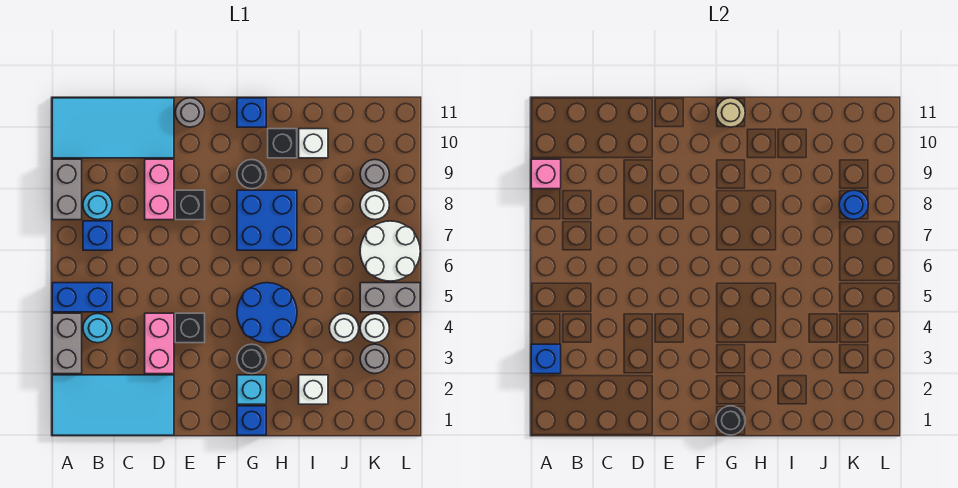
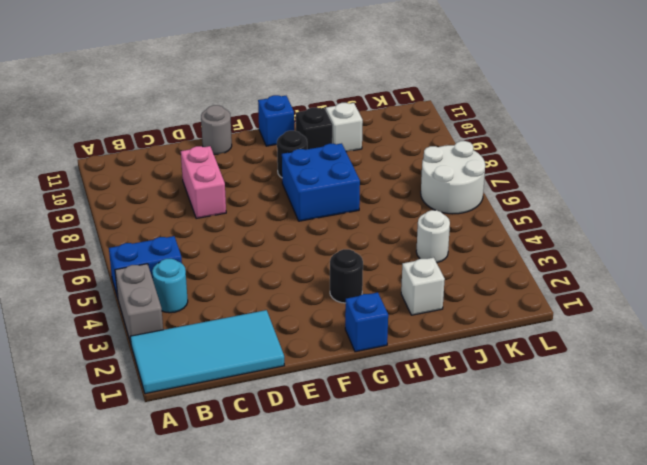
none -> grey brick A8:A9 level 1
none -> cyan tile A10:D11 level 1
none -> blue brick B7 level 1
none -> cyan round brick B8 level 1

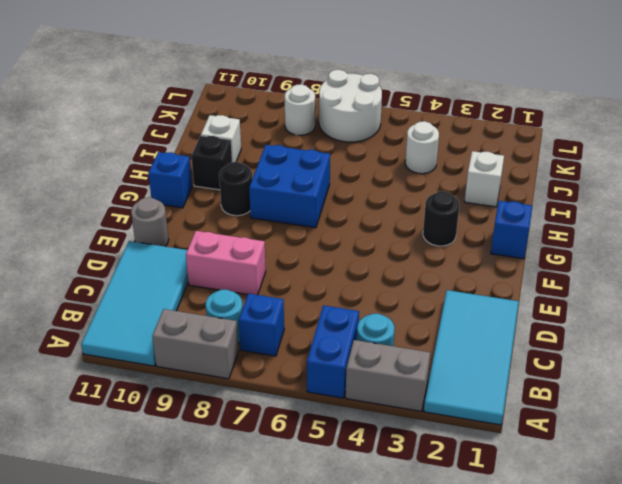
none -> pink brick D3:D4 level 1
none -> black brick E4 level 1
none -> black brick E8 level 1
none -> cyan brick G2 level 1

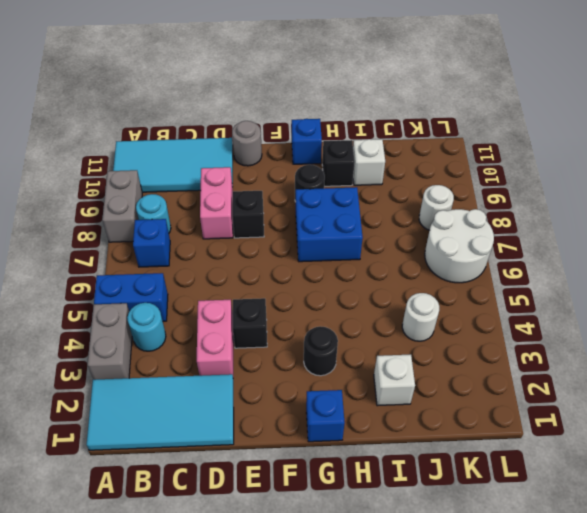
none -> cyan brick G2 level 1
none -> blue round brick G4:H5 level 1
none -> grey round brick K3 level 1
none -> white round brick K4 level 1

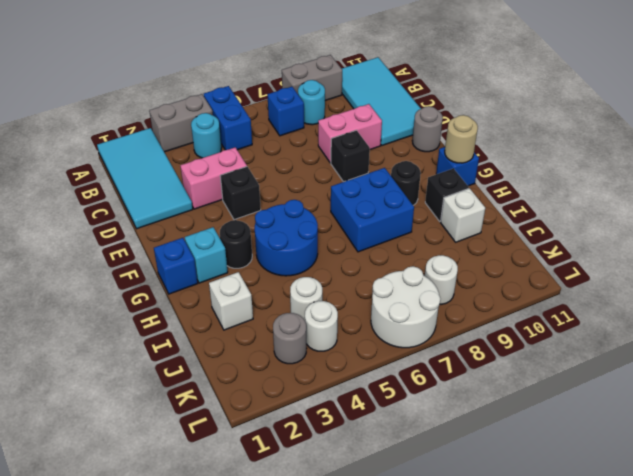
none -> grey brick K5:L5 level 1
none -> grey round brick K9 level 1
none -> blue brick A3 level 2
none -> pink brick A9 level 2

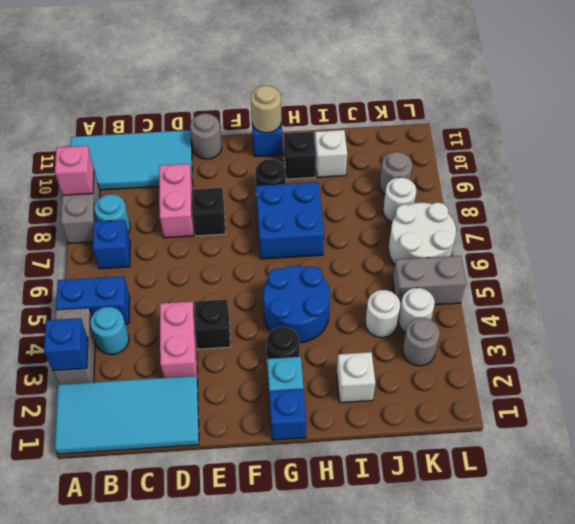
none -> black round brick G1 level 2
none -> blue round brick K8 level 2

